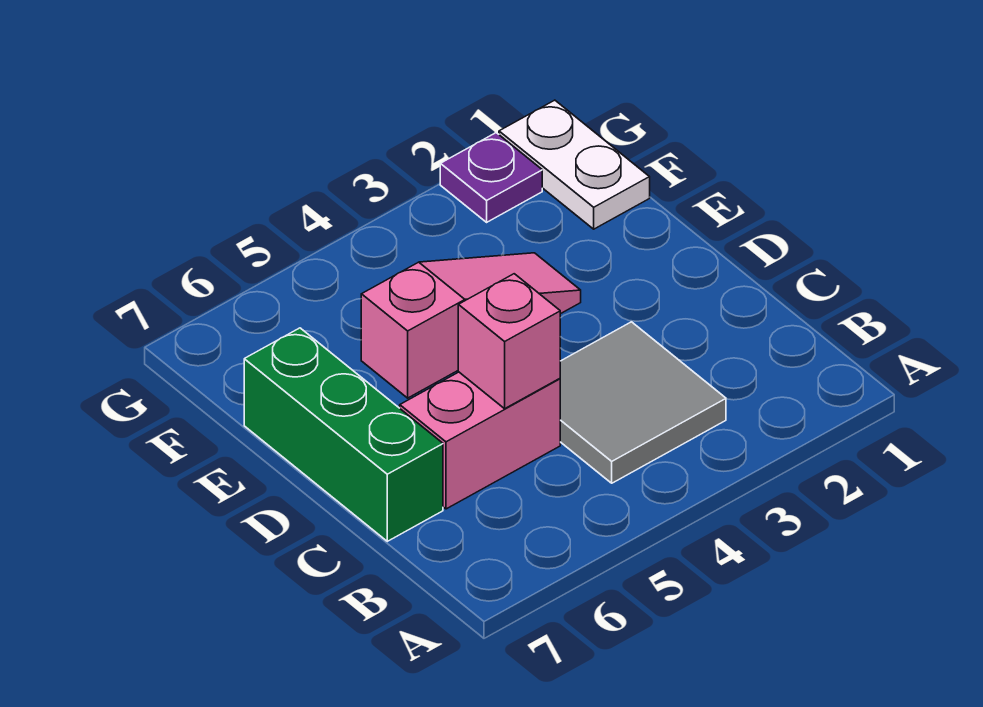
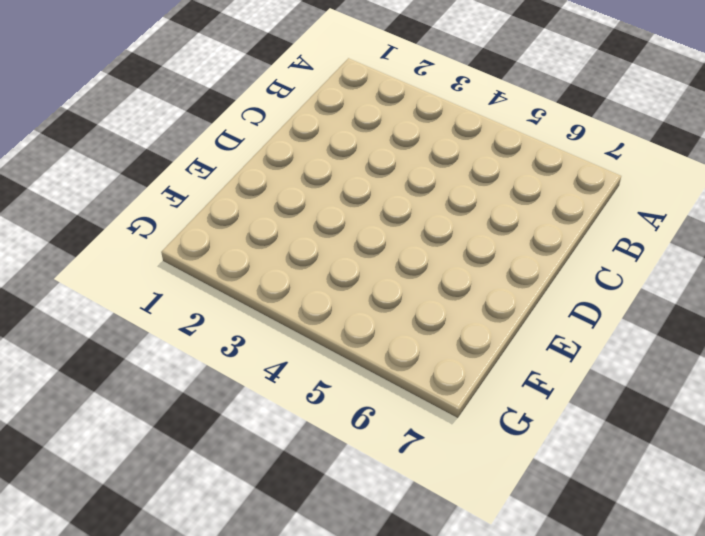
none -> grey tile B3:C4 level 1
none -> pink brick C5:C6 level 1

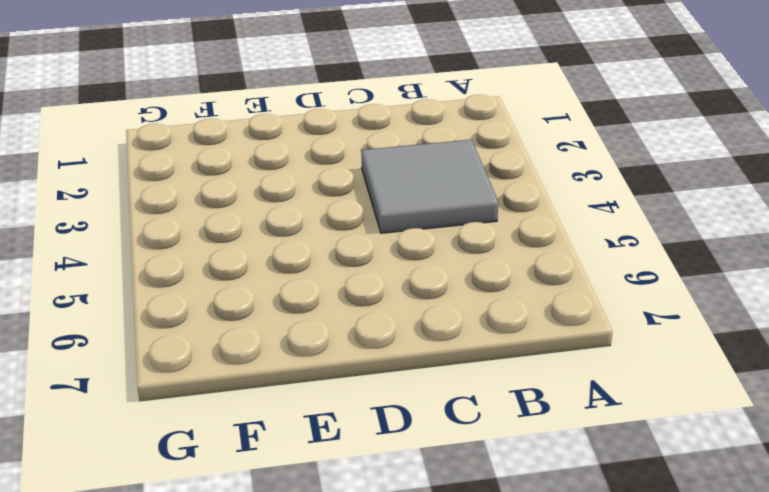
none -> pink brick C5:C6 level 1
none -> green brick C7:E7 level 1

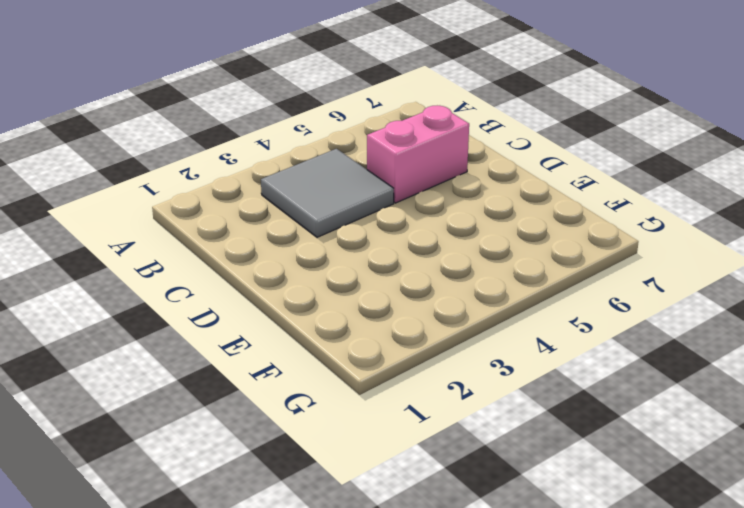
none -> green brick C7:E7 level 1
none -> pink slope E3:E5 level 1 top 5

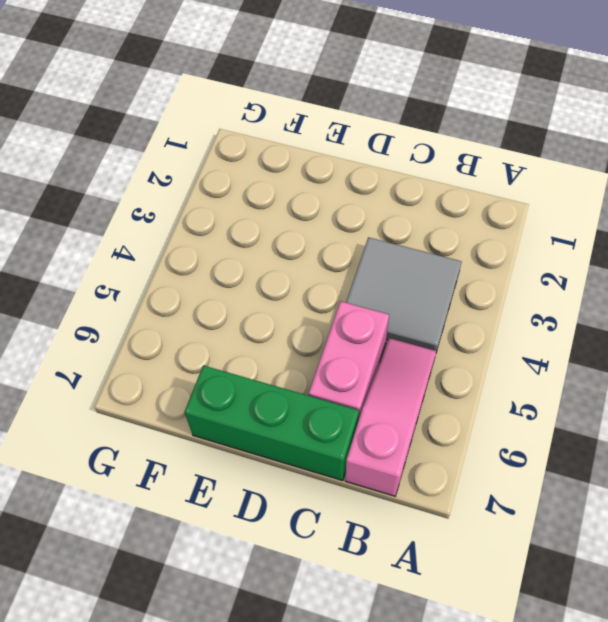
pink slope B5:B7 level 1 top 7 -> pink slope E3:E5 level 1 top 5
none -> white plate F1:G1 level 1
none -> purple plate G2 level 1

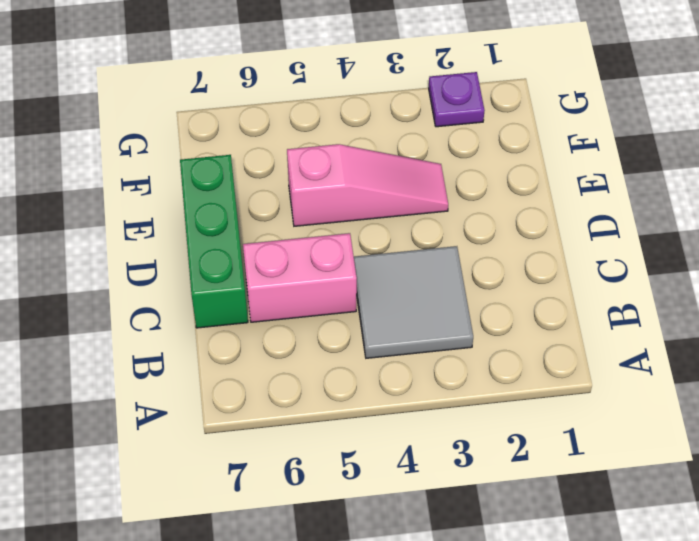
none -> white plate F1:G1 level 1
none -> pink brick C5 level 2

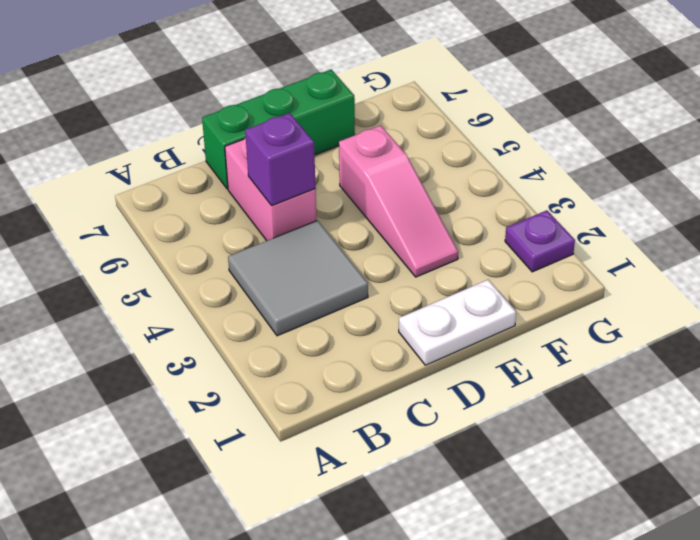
purple brick C5 level 2 -> pink brick C5 level 2
white plate D1:E1 level 1 -> white plate F1:G1 level 1

